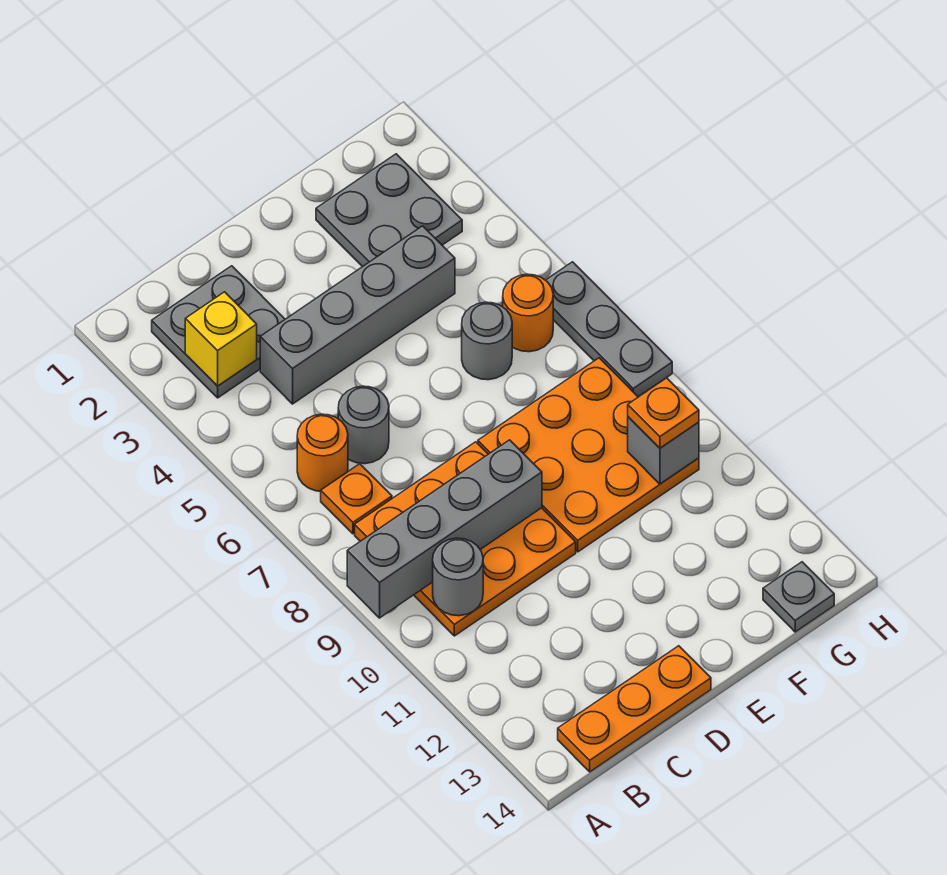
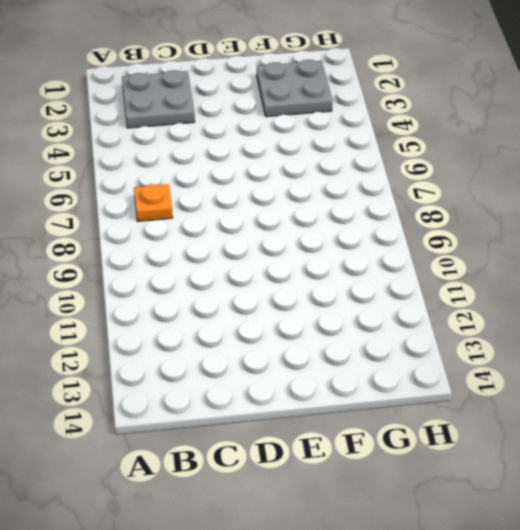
none -> orange round brick B6 level 1
none -> orange plate B8:D10 level 1
none -> orange plate B14:D14 level 1

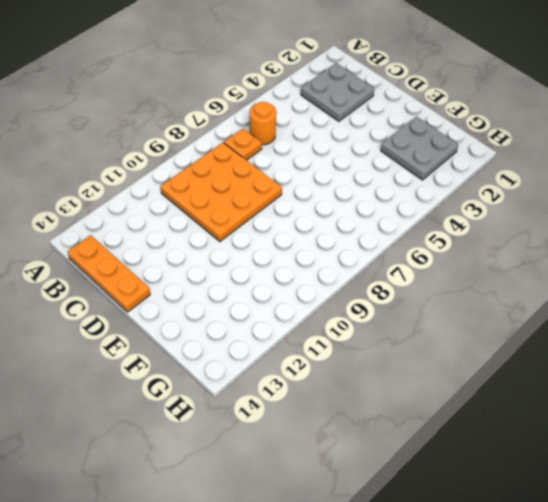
none -> grey brick C4:F4 level 1
none -> grey round brick C6 level 1
none -> orange plate E8:G10 level 1

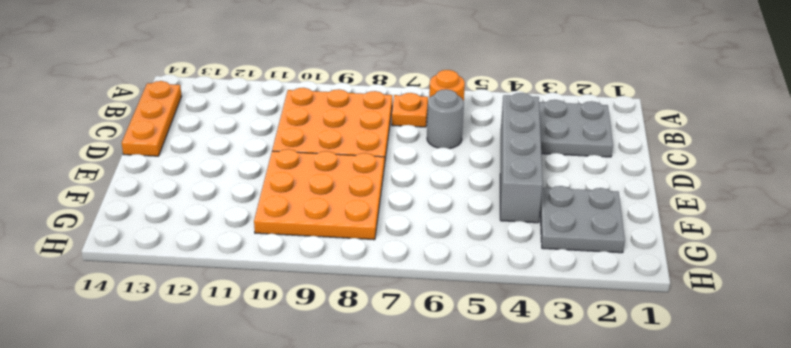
none -> grey round brick F6 level 1
none -> orange round brick G6 level 1
none -> grey plate G14 level 1

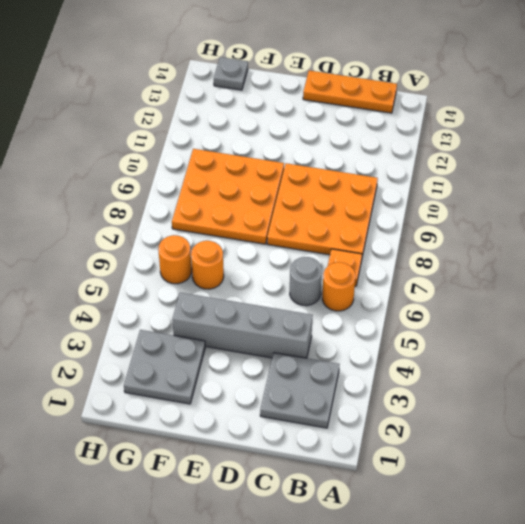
orange round brick F6 level 1 -> grey round brick F6 level 1
none -> grey plate H6:H8 level 1
none -> grey brick A9:D9 level 2
none -> yellow brick B3 level 2

